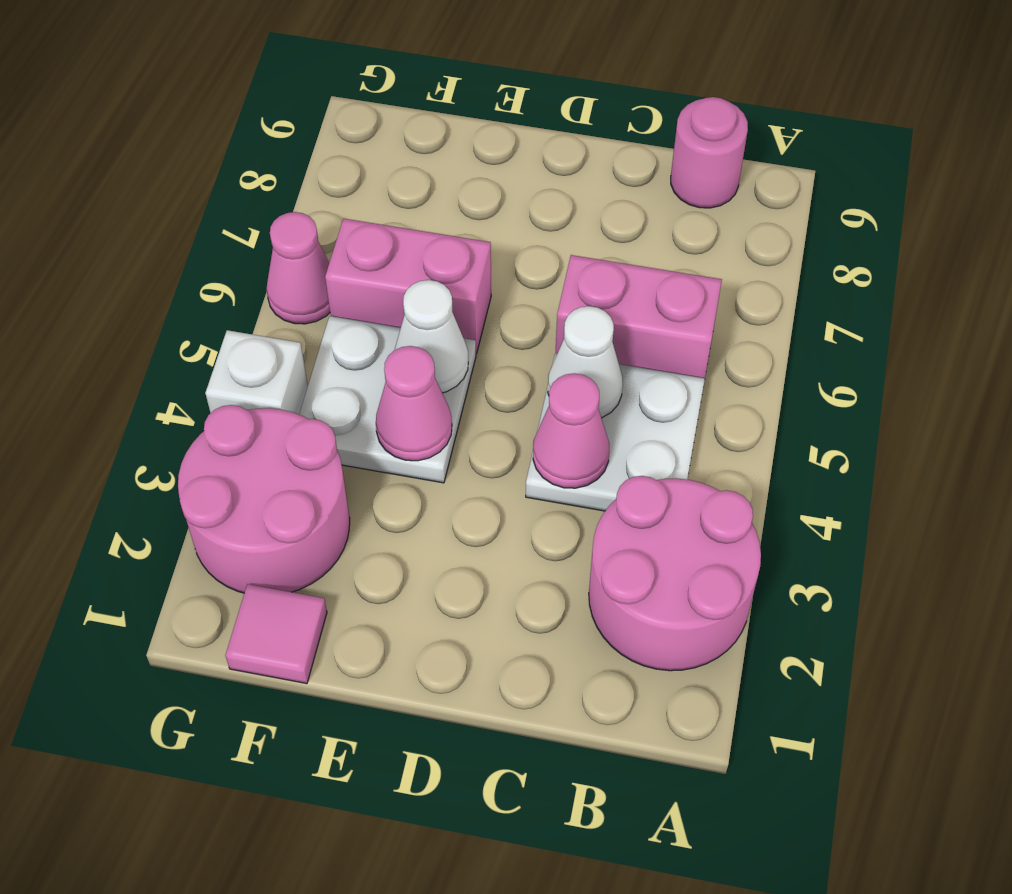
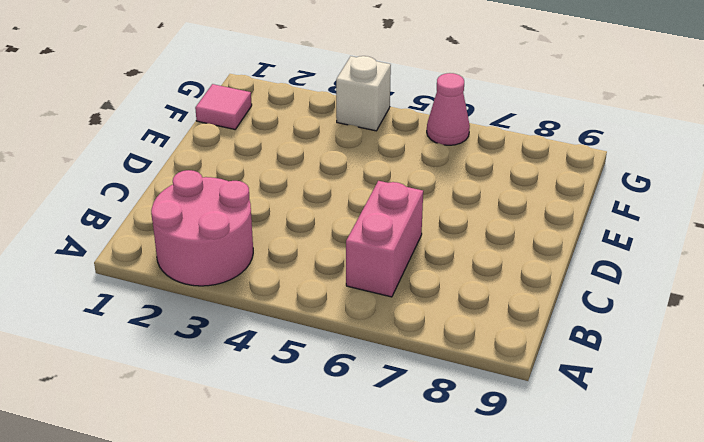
none -> white plate B4:C5 level 1
none -> pink round brick B9 level 1
none -> white plate E4:F5 level 1

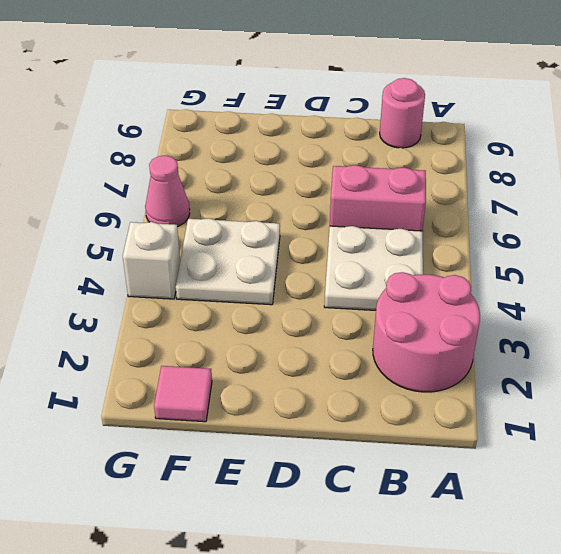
none -> pink brick E6:F6 level 1
none -> pink round brick F2:G3 level 1
none -> pink cone C4 level 2

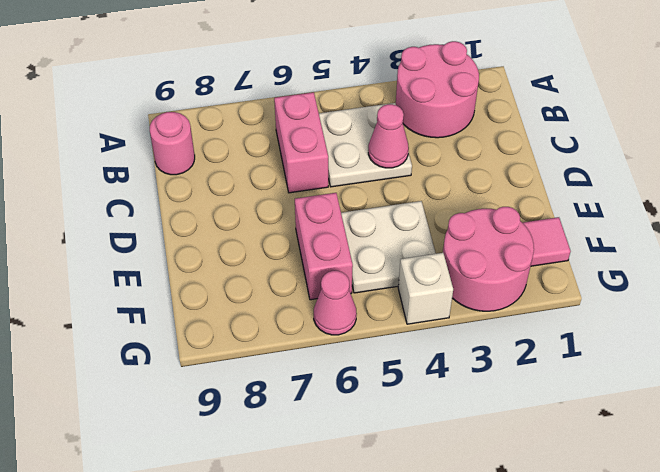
none -> white cone C5 level 2
none -> pink cone E4 level 2
none -> white cone E5 level 2

